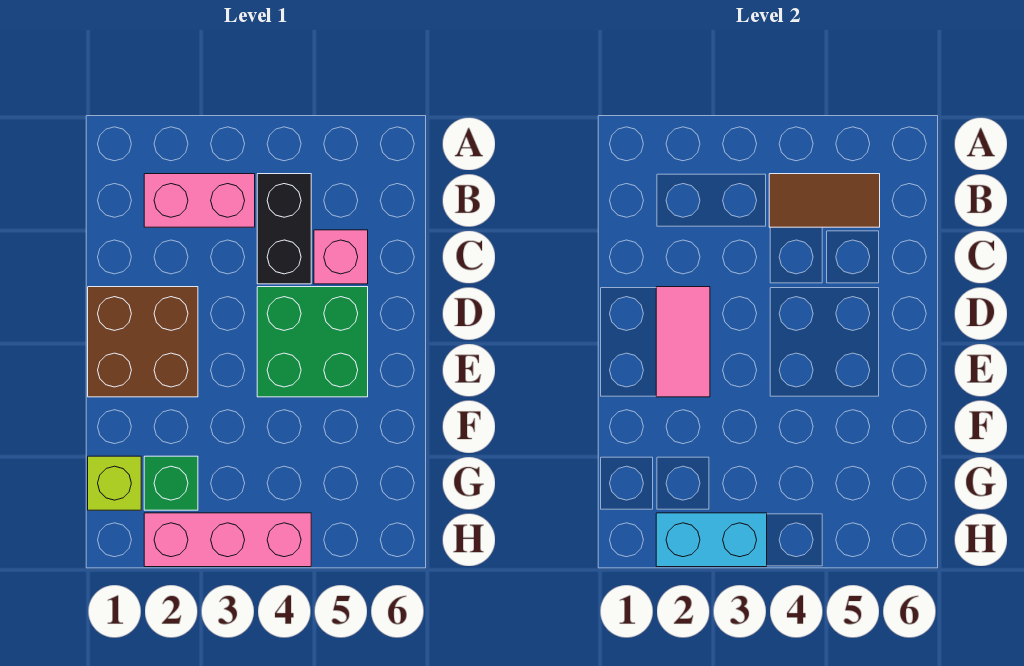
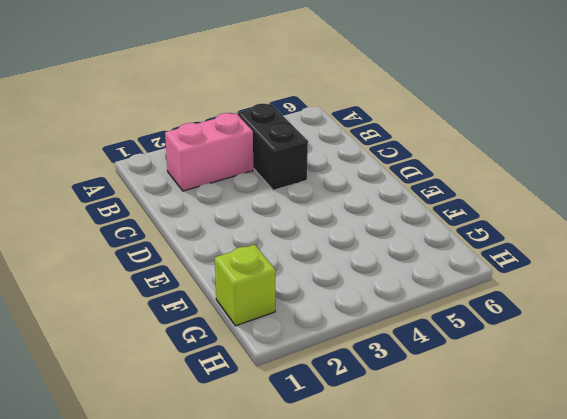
none -> pink brick C5 level 1
none -> brown brick D1:E2 level 1

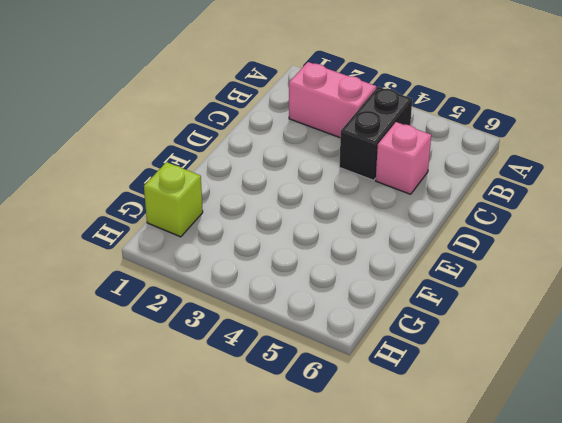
none -> brown brick D1:E2 level 1
none -> green brick D4:E5 level 1

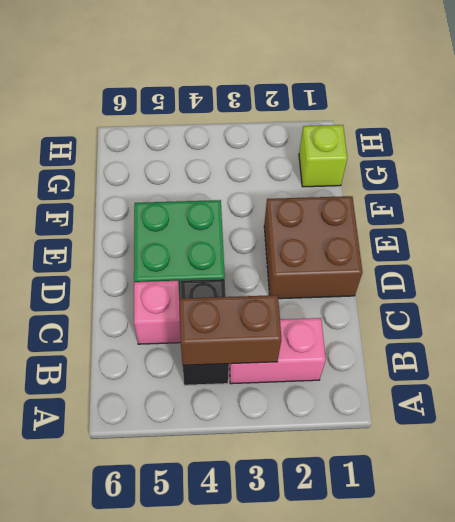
brown brick B3:B4 level 2 -> brown tile B4:B5 level 2
none -> green brick G2 level 1
none -> pink brick H2:H4 level 1

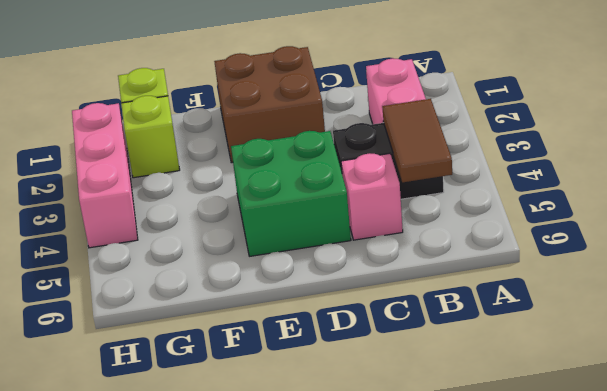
lime brick G2 level 1 -> green brick G2 level 1
none -> pink tile D2:E2 level 2
none -> cyan brick H2:H3 level 2

